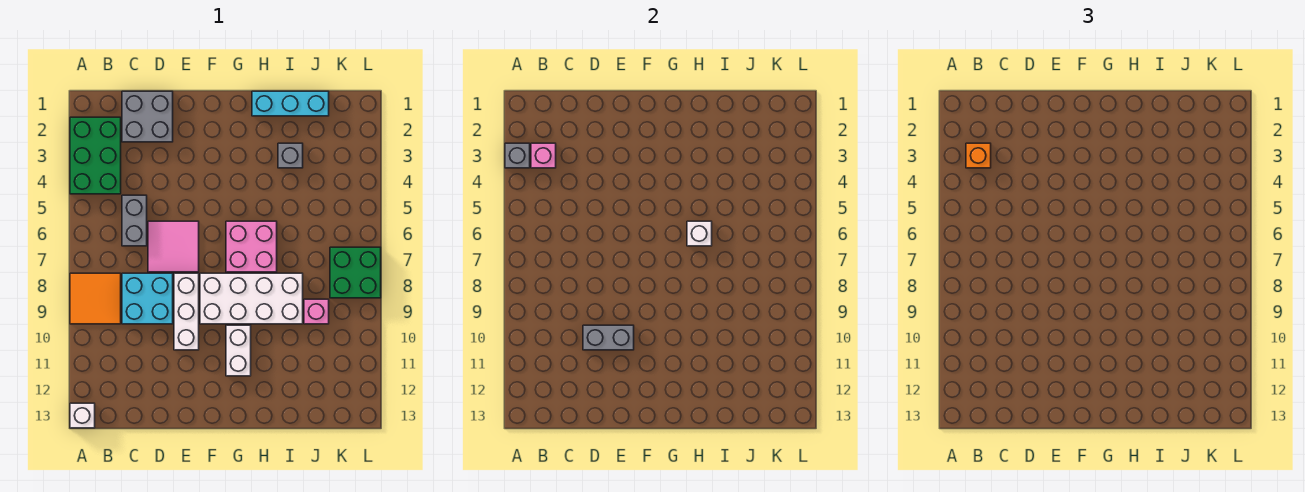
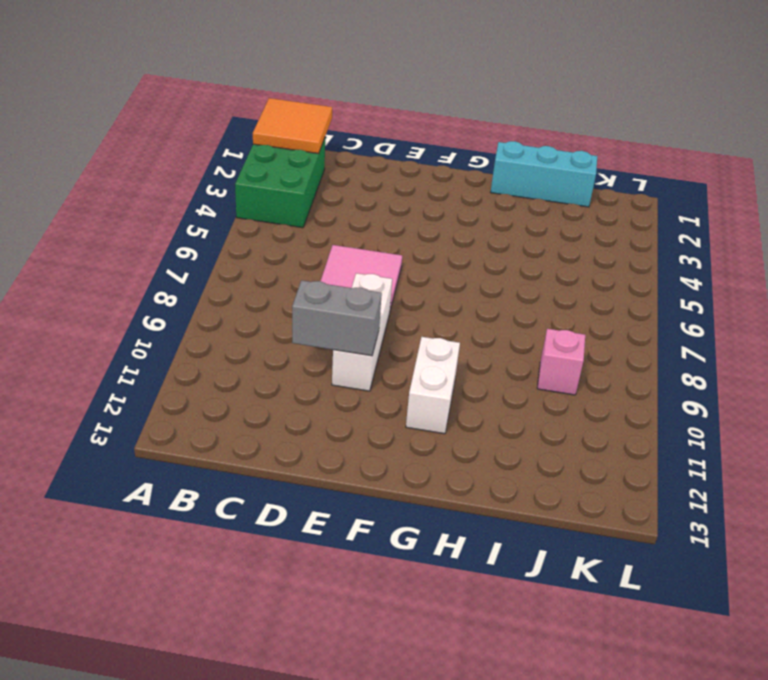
orange tile A1:B2 level 2 -> orange tile A8:B9 level 1
none -> white brick A13 level 1
none -> grey brick C1:D2 level 1
none -> grey brick C5:C6 level 1

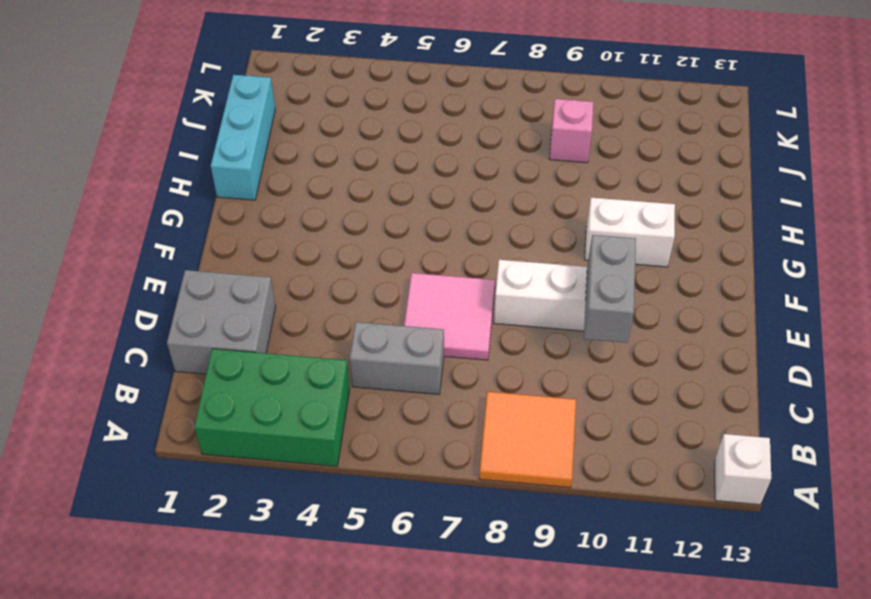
none -> cyan brick C8:D9 level 1
none -> white brick F8:I9 level 1
none -> pink brick G6:H7 level 1

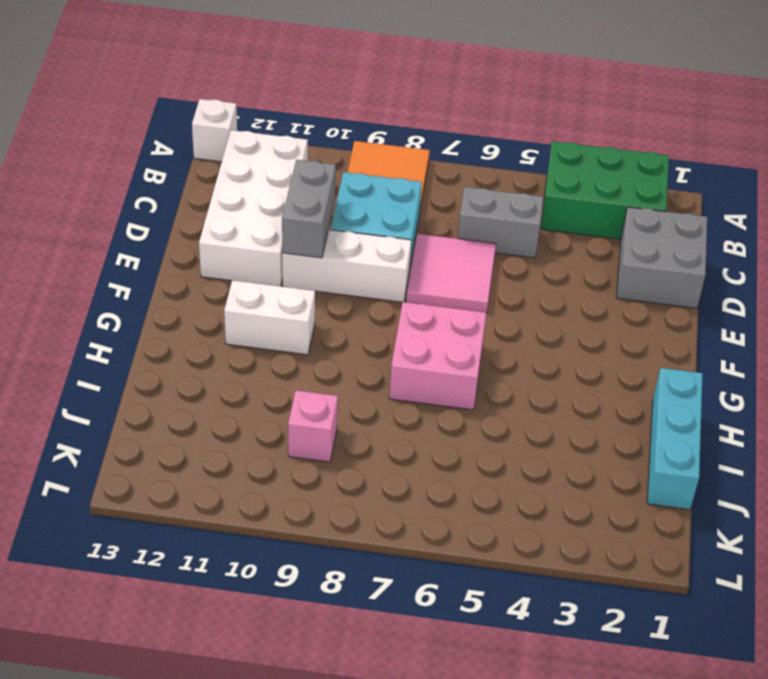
white brick B11:E12 level 1 -> white brick F8:I9 level 1
none -> grey brick I3 level 1
none -> green brick K7:L8 level 1
none -> grey brick A3 level 2

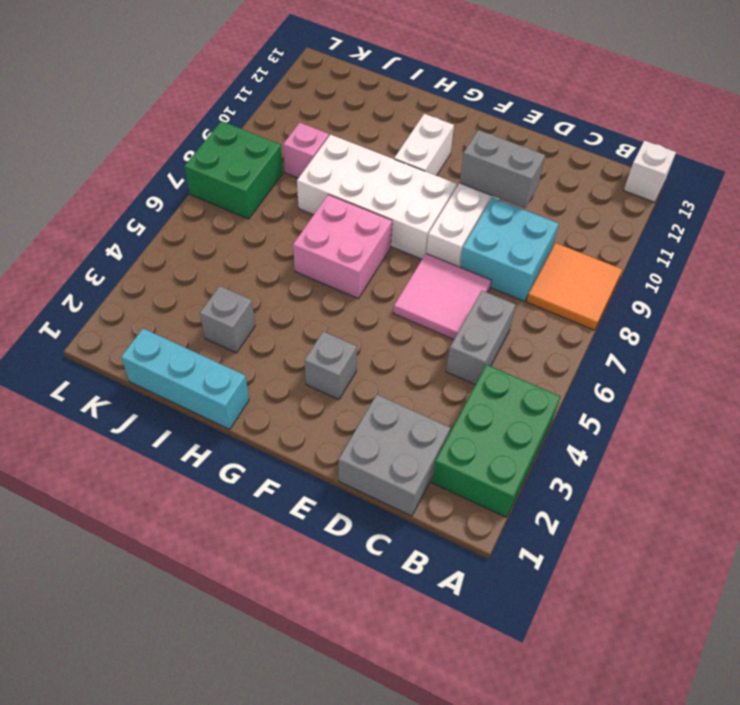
grey brick F3 level 1 -> grey brick A3 level 2
none -> pink brick B3 level 2
none -> white brick H6 level 2
none -> orange brick B3 level 3

